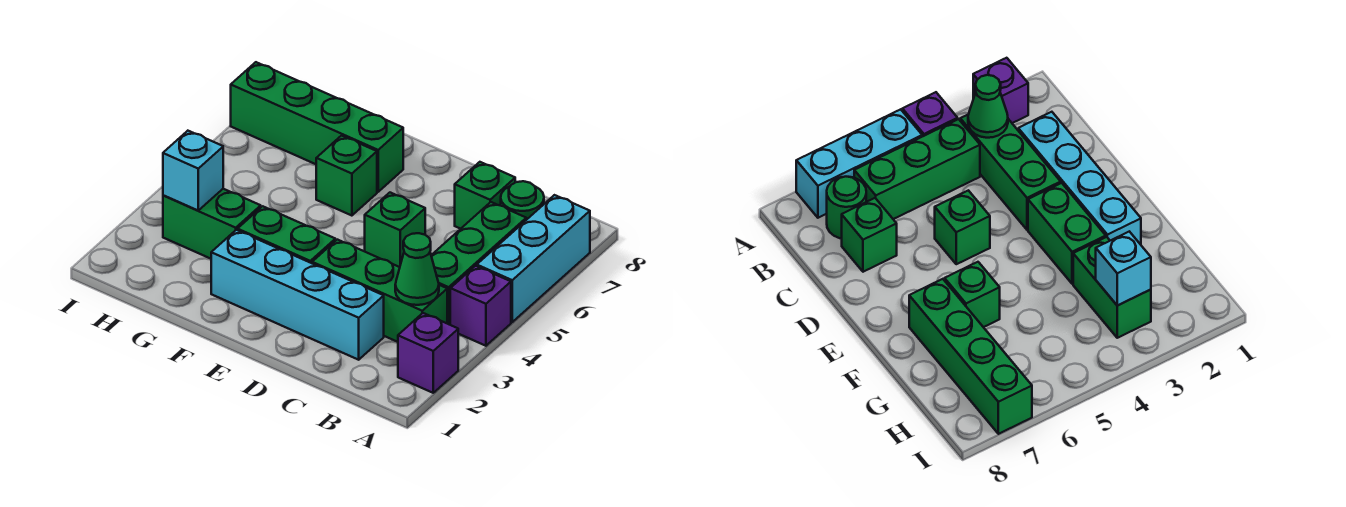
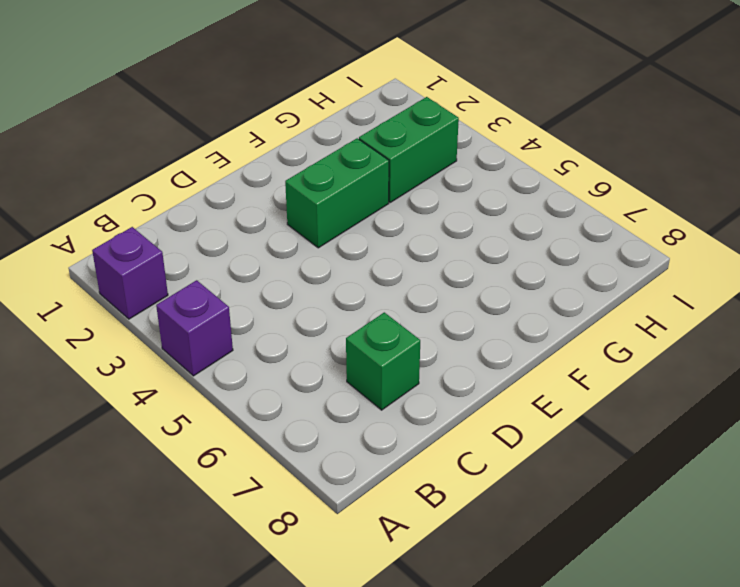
none -> cyan brick A5:A7 level 1
none -> green brick B3:D3 level 1
none -> green brick B4:B6 level 1

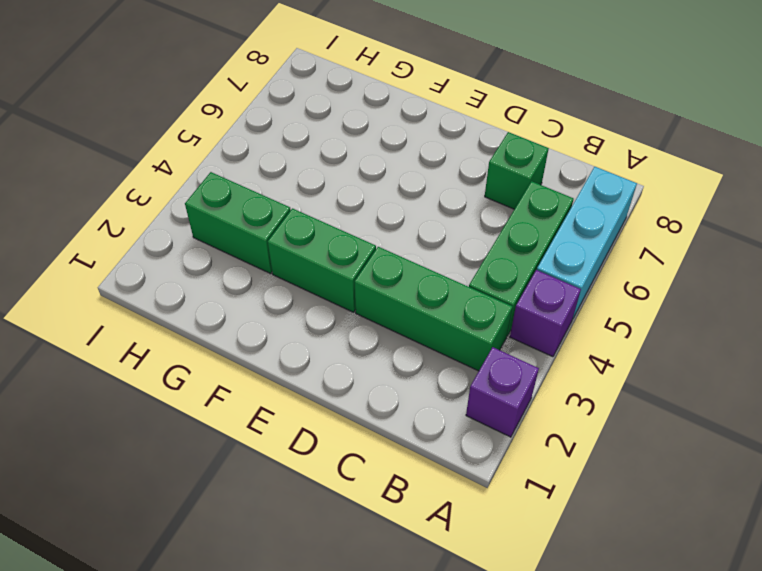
none -> green round brick B7 level 1
none -> cyan brick C2:F2 level 1
none -> green brick D5 level 1

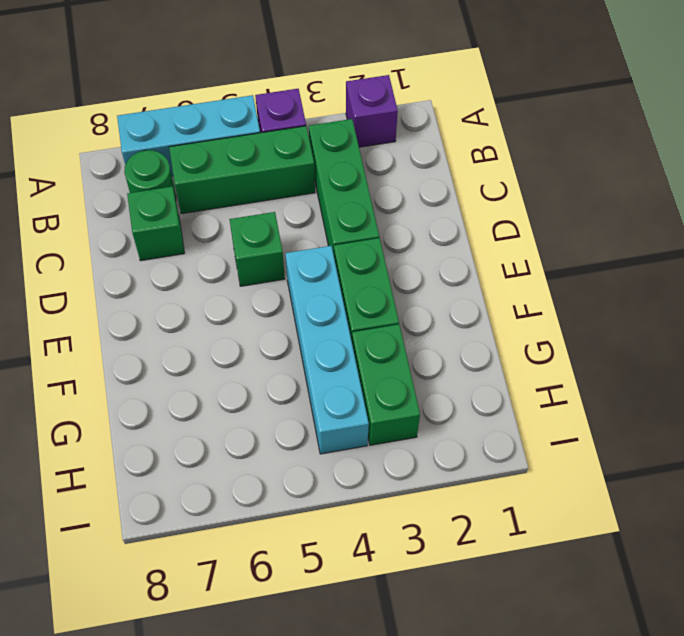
cyan brick E4:H4 level 1 -> cyan brick C2:F2 level 1
none -> green brick F6 level 1
none -> green brick F7:I7 level 1
none -> green cone B3 level 2

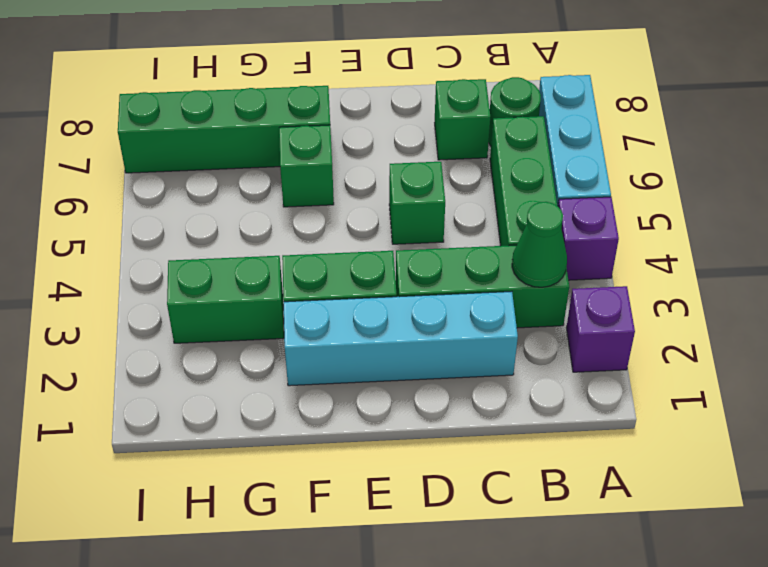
none -> cyan brick H3 level 2

